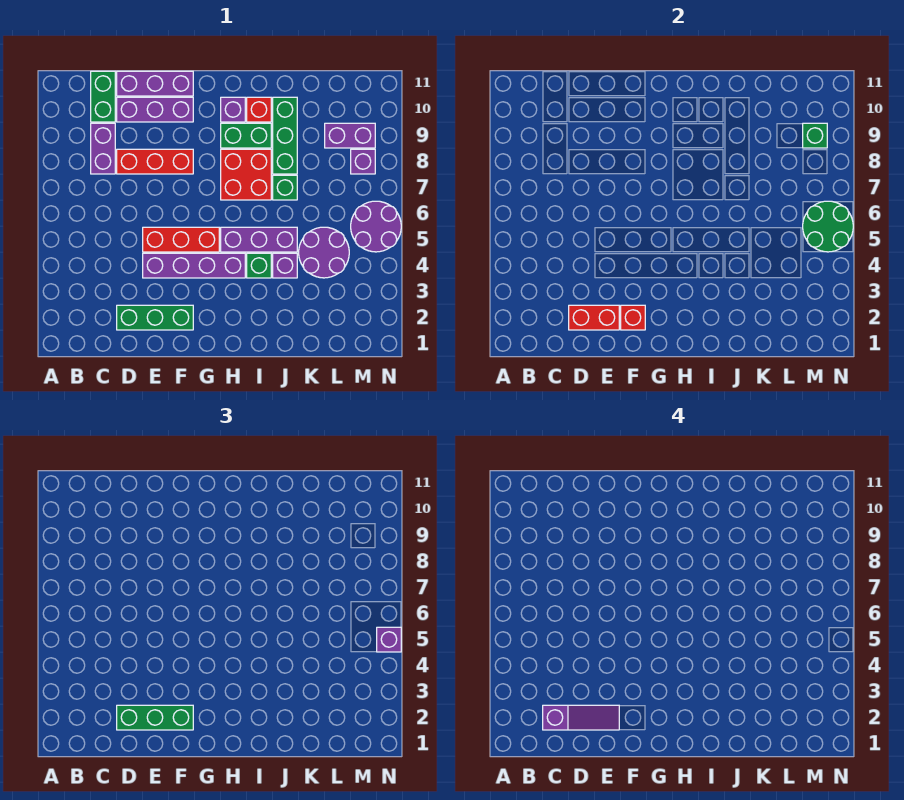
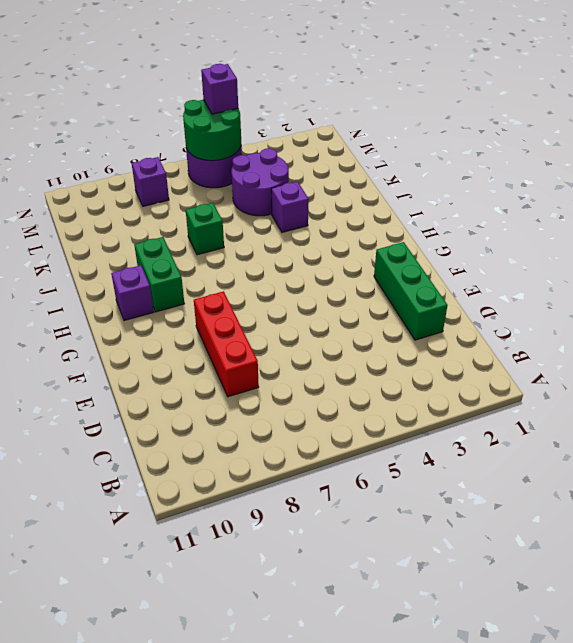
none -> purple brick C8:C9 level 1
none -> green brick C10:C11 level 1
none -> purple brick D10:F10 level 1

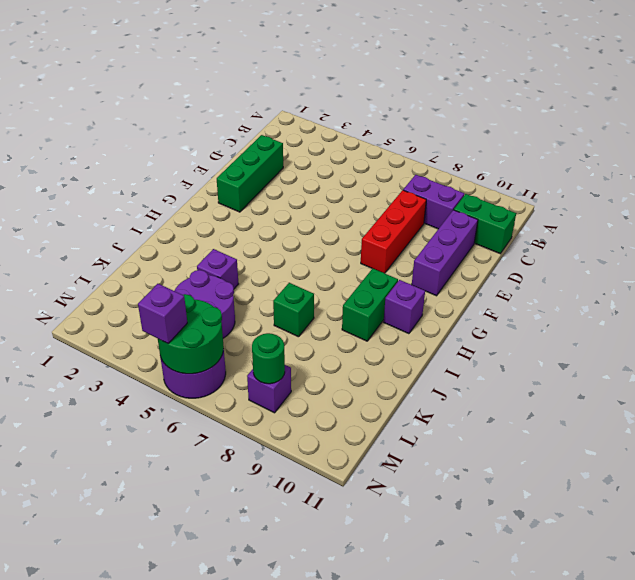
green round brick M8 level 2 -> none
none -> purple brick D11:F11 level 1
none -> purple brick E4:H4 level 1
none -> red brick E5:G5 level 1

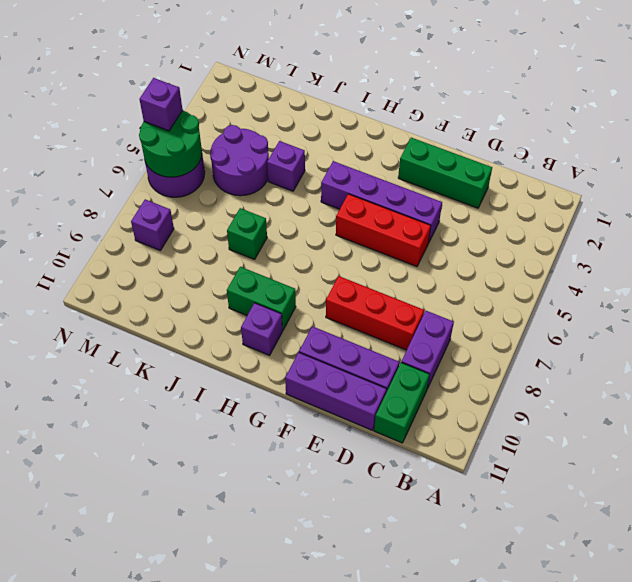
none -> purple brick H5:J5 level 1
none -> red brick H7:I8 level 1
none -> green brick I4 level 1

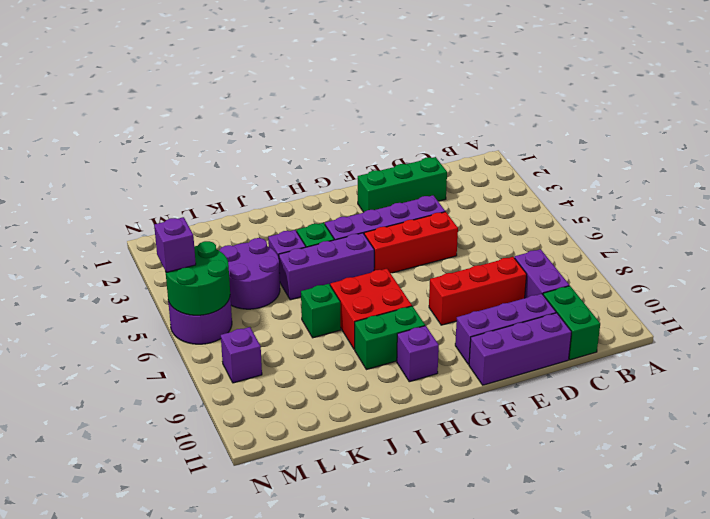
none -> red brick I10 level 1
none -> green brick J8:J10 level 1
none -> purple brick L9:M9 level 1

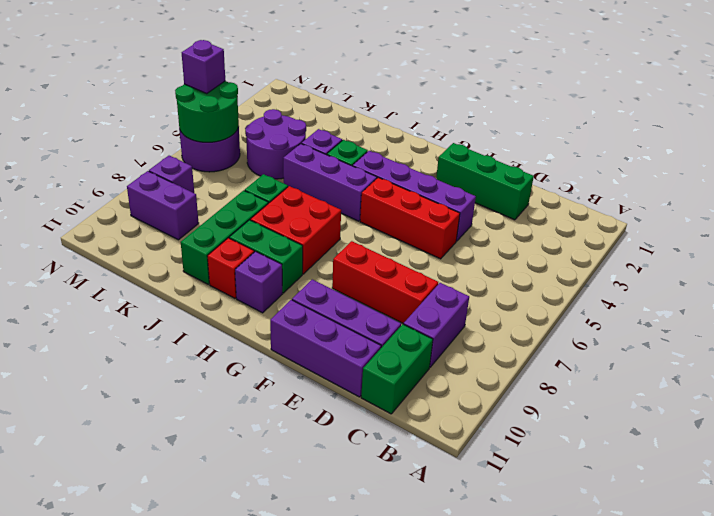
none -> red brick D2:E2 level 2
none -> red brick F2 level 2
none -> green brick M9 level 2

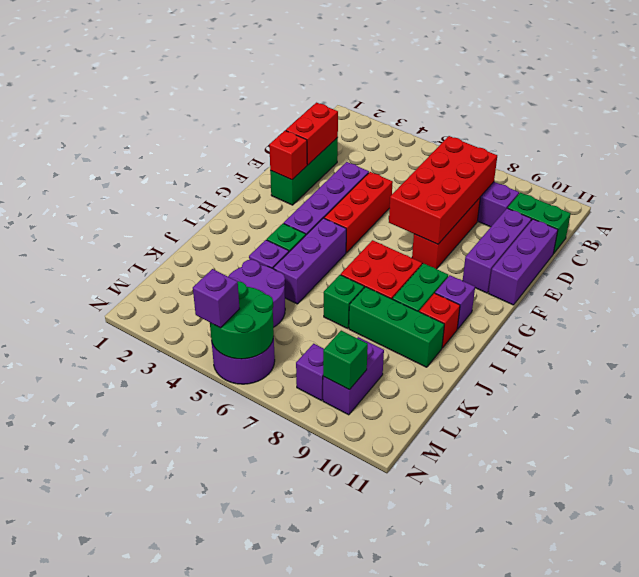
red brick C7:F8 level 2 -> none
none -> green brick D2:F2 level 3
none -> purple slope C2:E2 level 4 top C

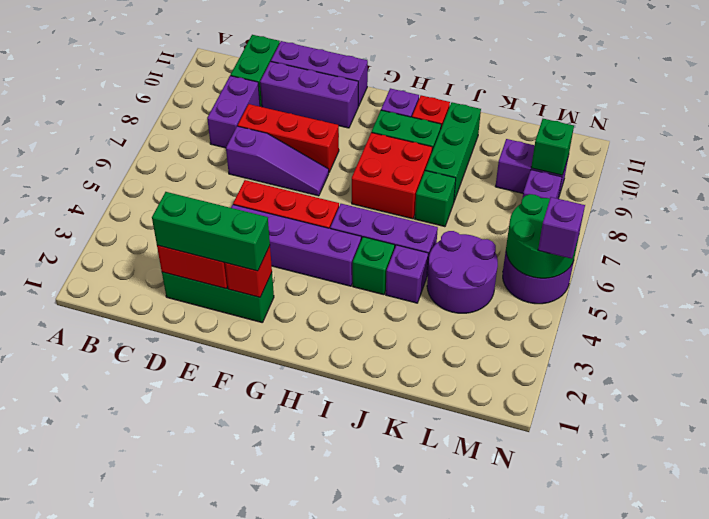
purple slope D7:F7 level 1 top D -> purple slope C2:E2 level 4 top C

